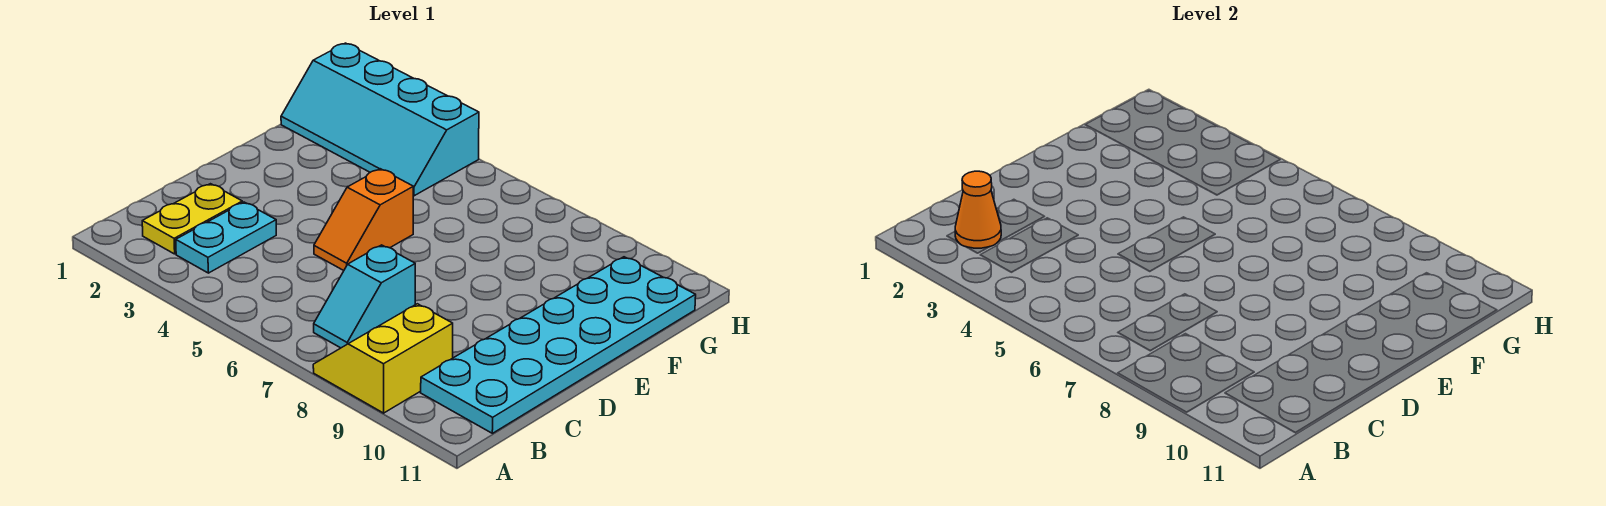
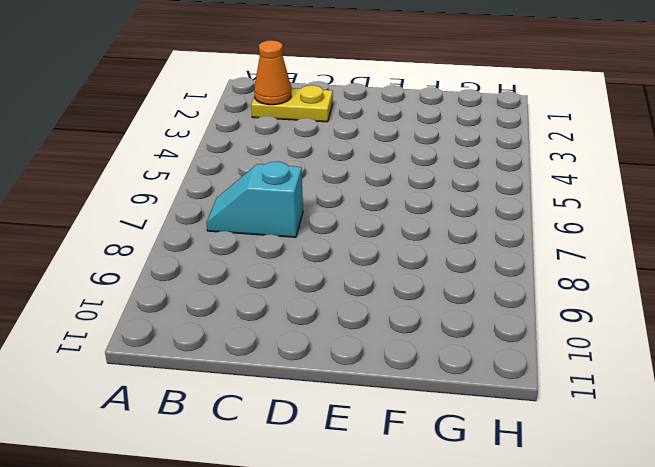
none -> yellow slope A8:B9 level 1 top 9
none -> cyan plate B3:C3 level 1

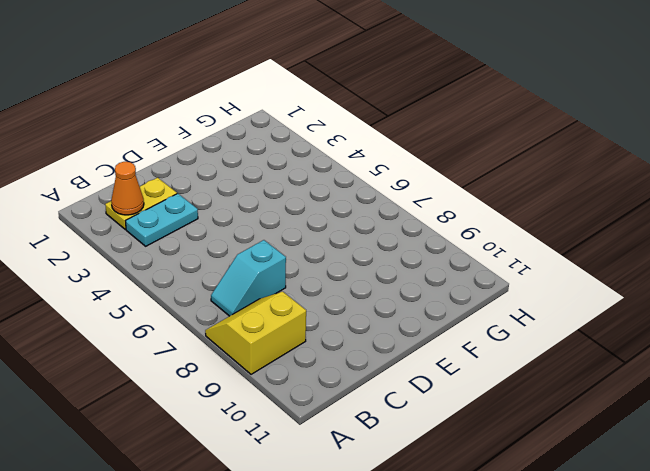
none -> cyan plate B10:G11 level 1
none -> orange slope D5:E5 level 1 top E

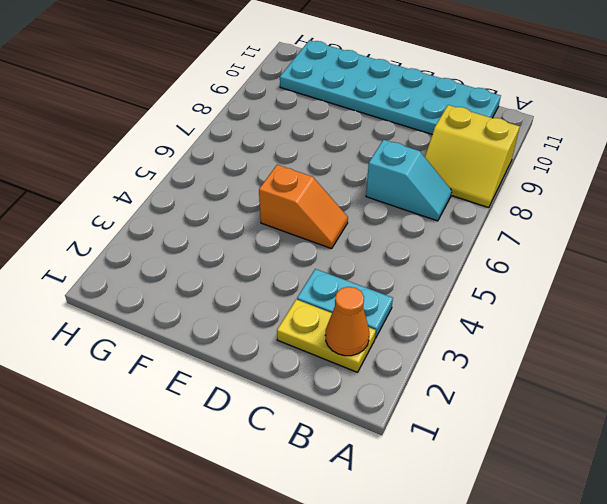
none -> cyan slope G1:H4 level 1 top H

